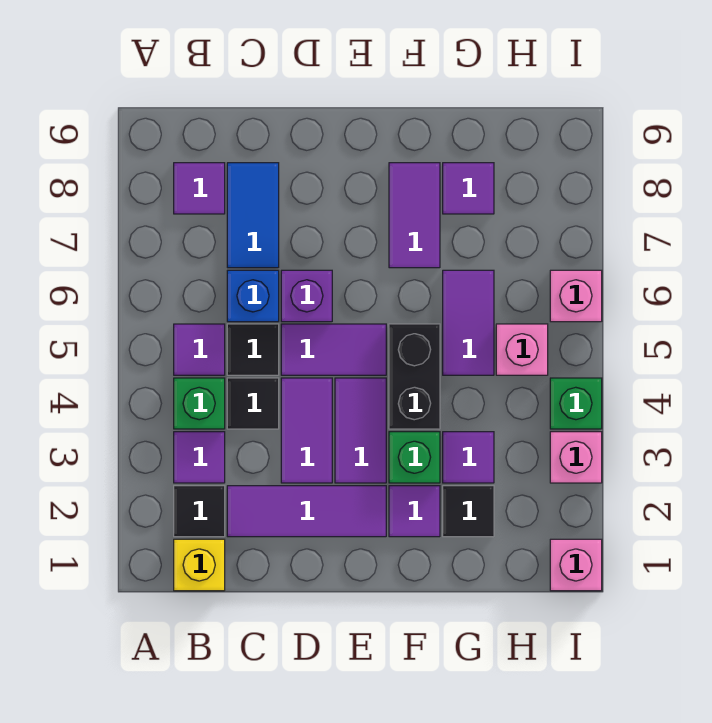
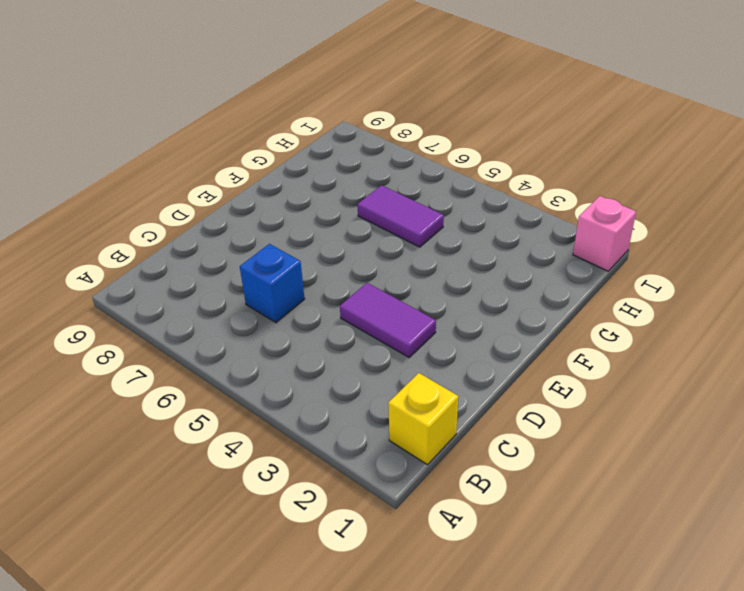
none -> black tile B2 level 1
none -> purple tile B3 level 1
none -> green brick B4 level 1

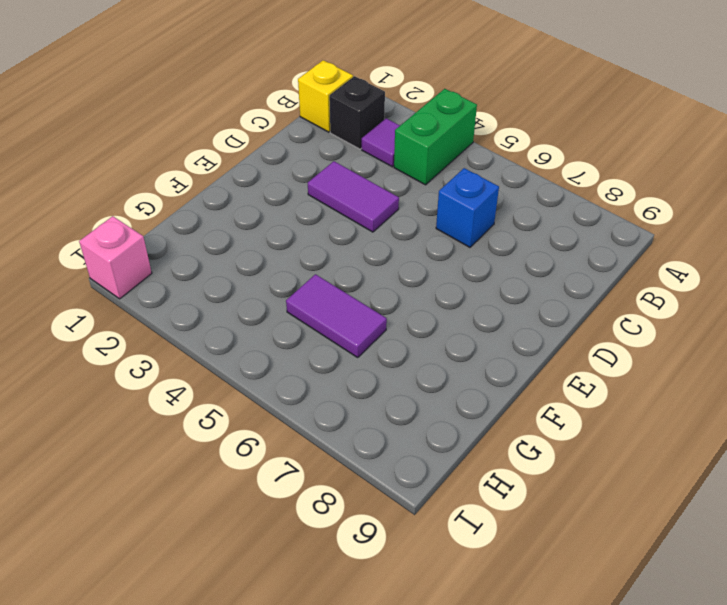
green brick A4:B4 level 1 -> green brick B4 level 1
black brick B2 level 1 -> black tile B2 level 1
none -> purple tile B5 level 1
none -> purple tile B8 level 1
none -> purple tile C2:E2 level 1

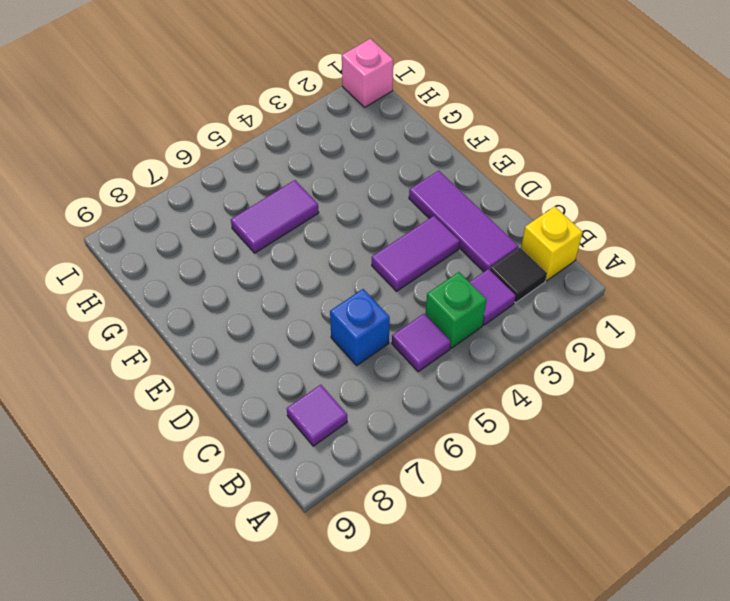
none -> black tile C4 level 1
none -> black tile C5 level 1
none -> blue tile C7:C8 level 1

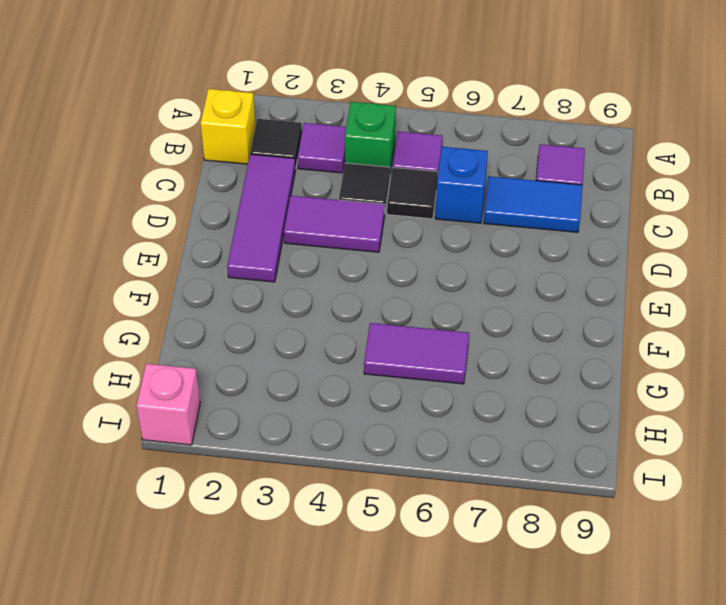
none -> purple tile D5:E5 level 1
none -> purple brick D6 level 1
none -> purple tile E3:E4 level 1

